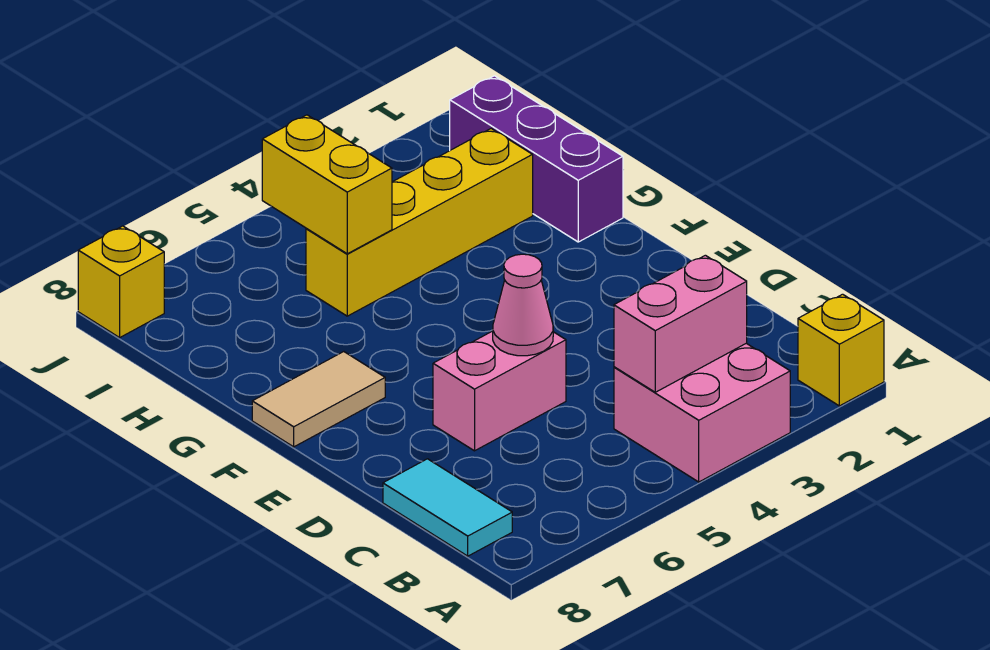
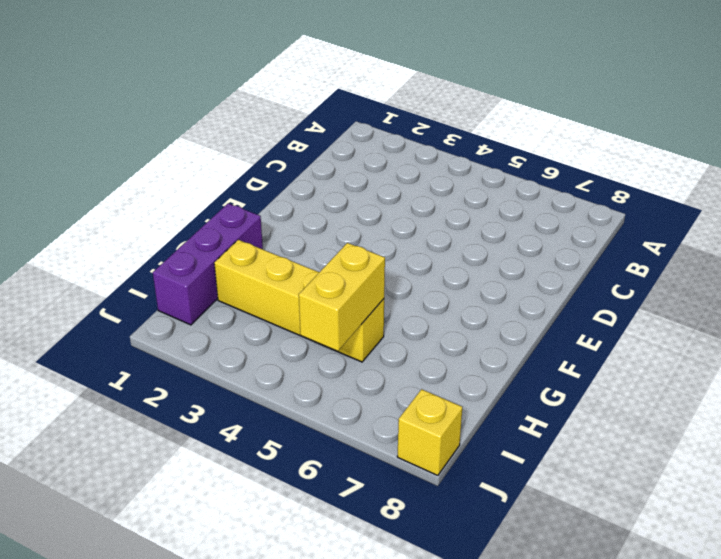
none -> yellow brick A1 level 1
none -> pink brick A3:B4 level 1

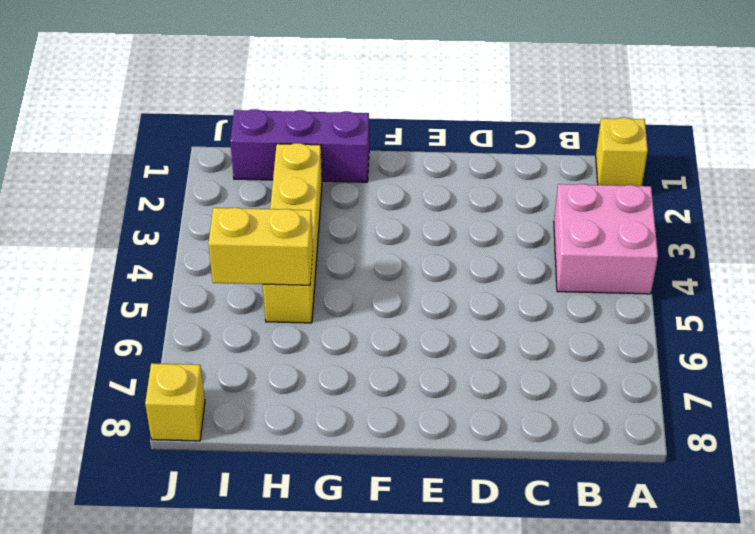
none -> cyan tile B8:C8 level 1
none -> pink brick D5:D6 level 1

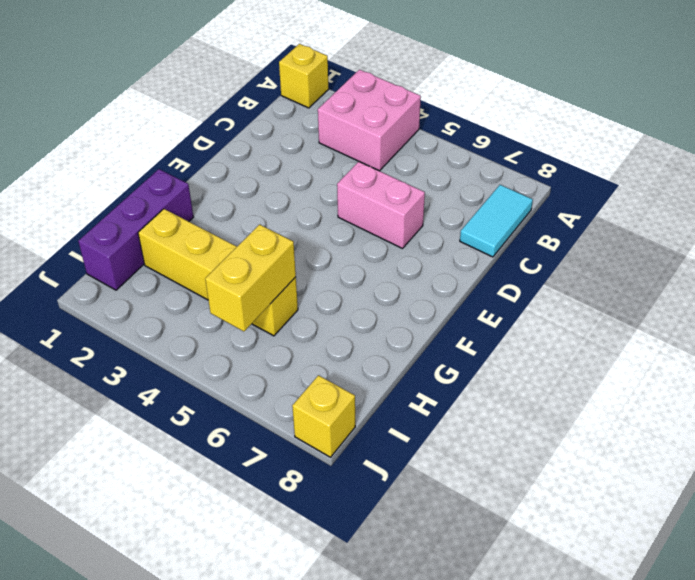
none -> tan tile F7:F8 level 1
none -> pink brick B3:B4 level 2

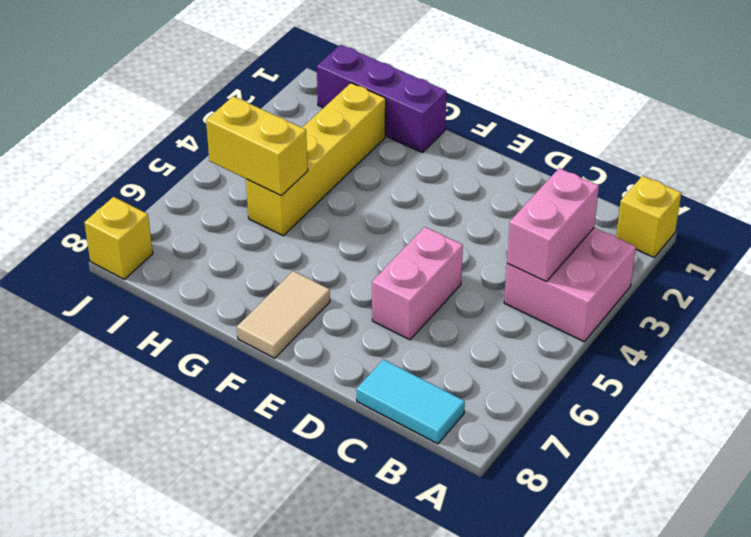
none -> pink cone D5 level 2

